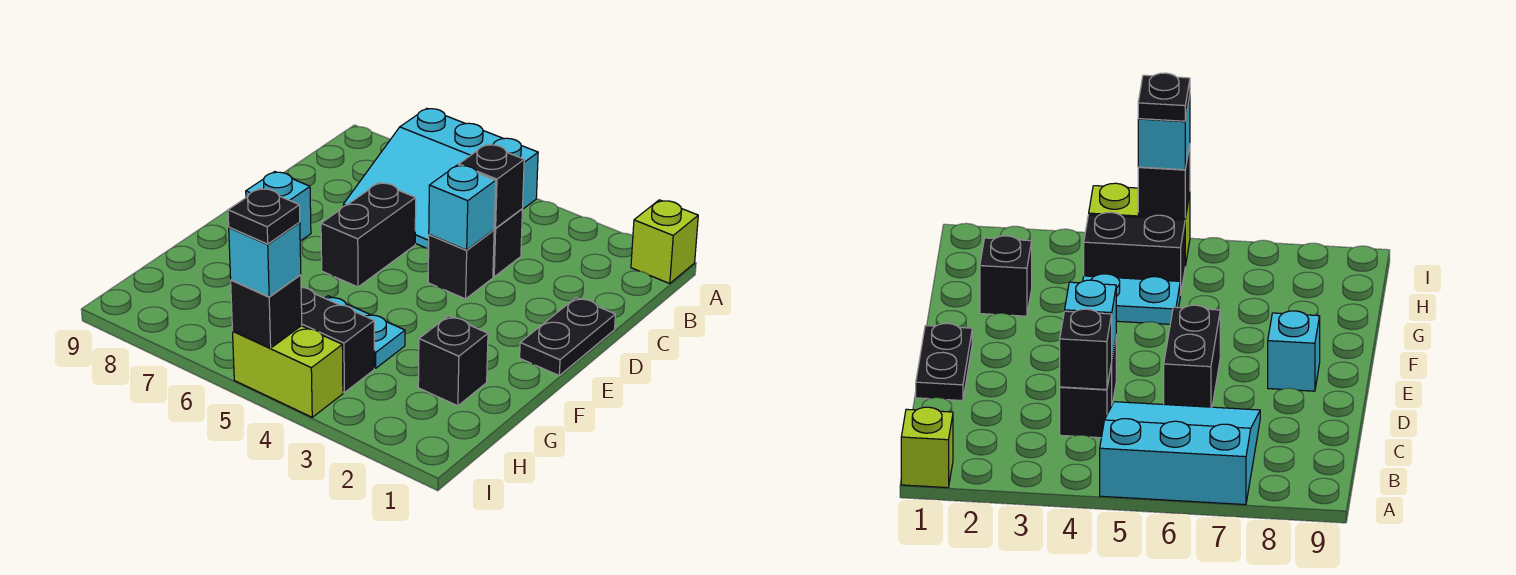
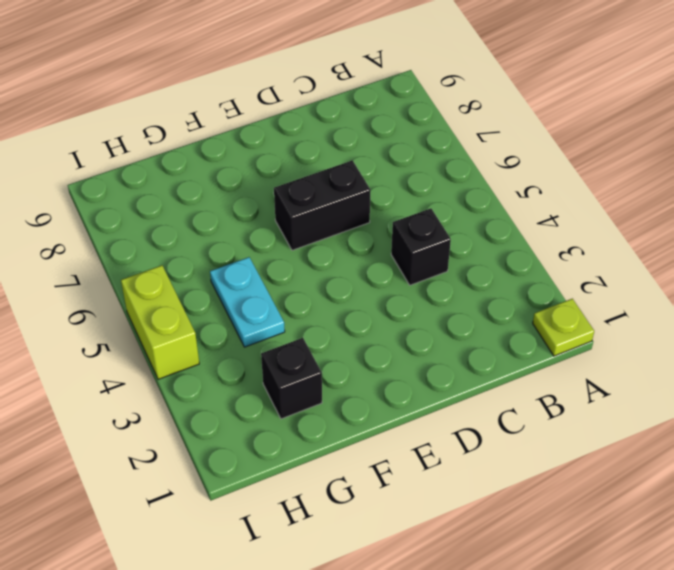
lime plate A1 level 1 -> lime brick A1 level 1
none -> cyan slope A5:C7 level 1 top A
none -> black plate D1:E1 level 1
none -> black brick D4 level 1

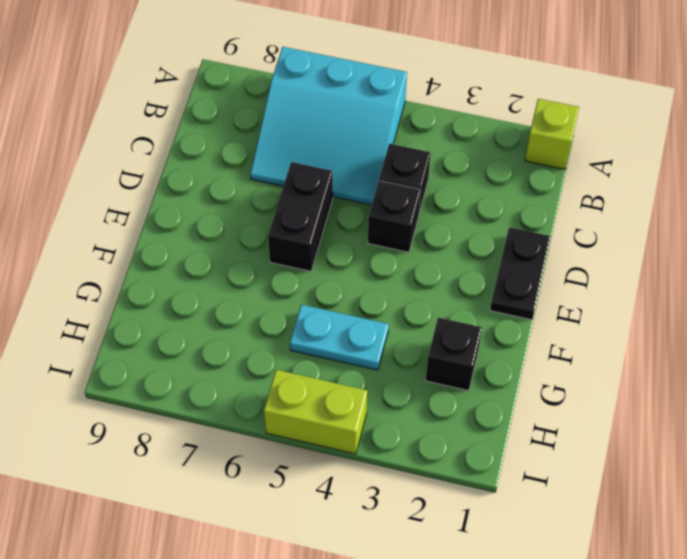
none -> cyan brick E8 level 1
none -> black brick H4:H5 level 1
none -> black brick C4 level 2

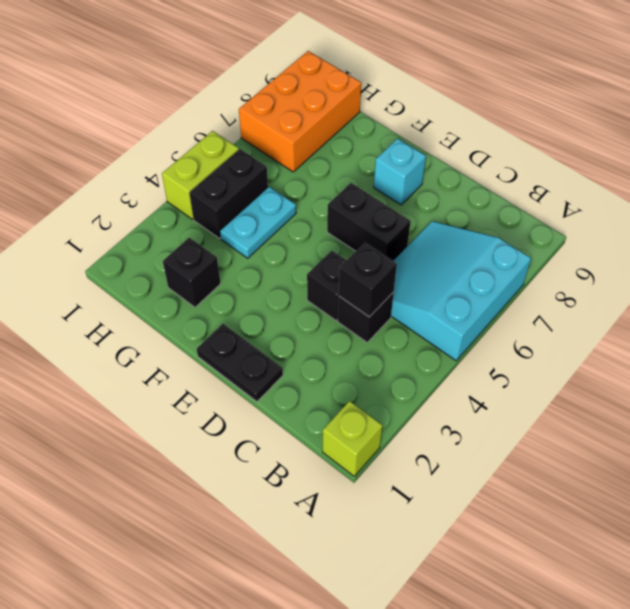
orange brick H7:I9 level 1 -> none
none -> cyan brick D4 level 2
none -> black brick I5 level 2
none -> cyan brick I5 level 3

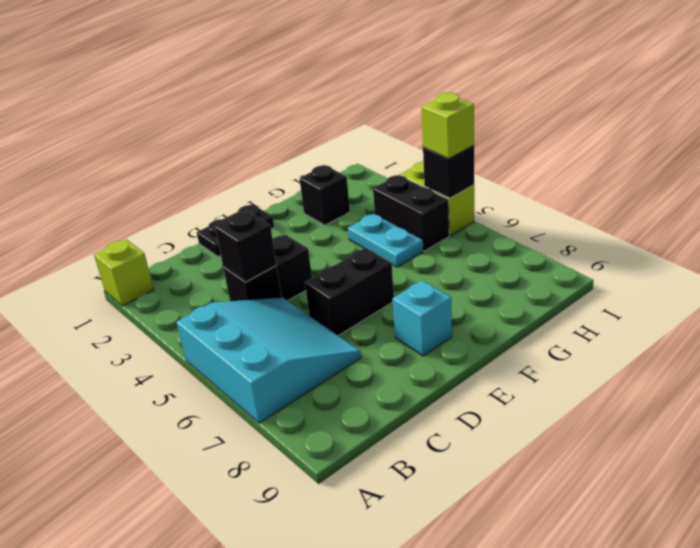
lime brick I5 level 3 -> cyan brick I5 level 3
none -> cyan brick D4 level 2
none -> black plate I5 level 4

